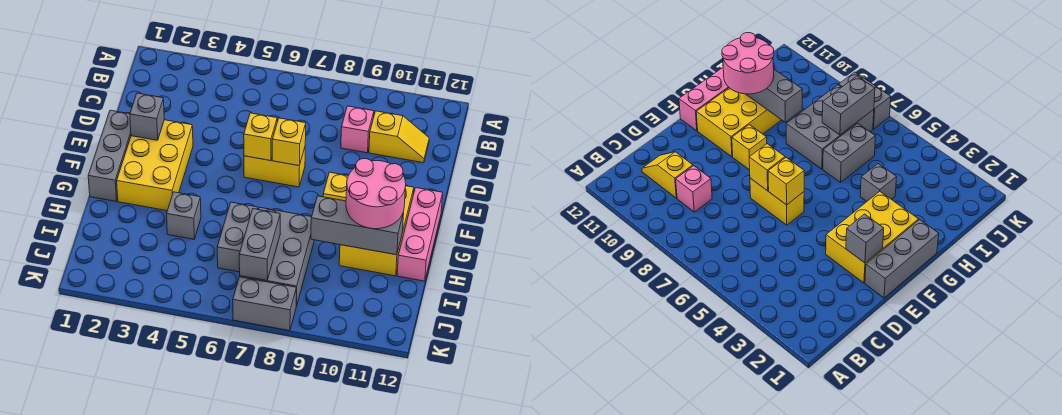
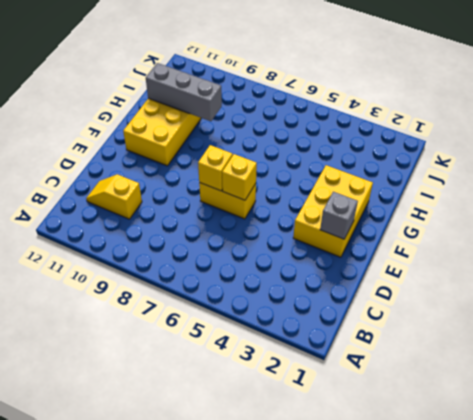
none -> pink brick C9 level 1
none -> grey brick E1:G1 level 1
none -> yellow brick F9 level 1

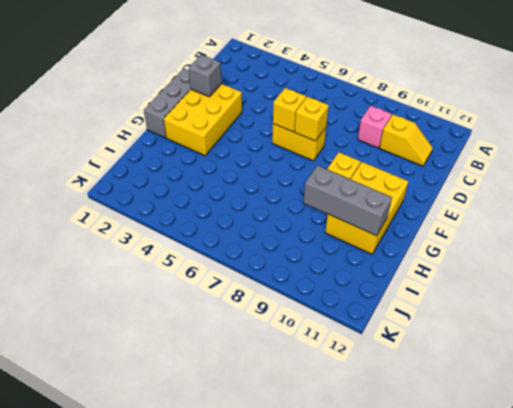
none -> pink brick F12:H12 level 1
none -> grey brick H4 level 1
none -> grey brick H6:I6 level 1

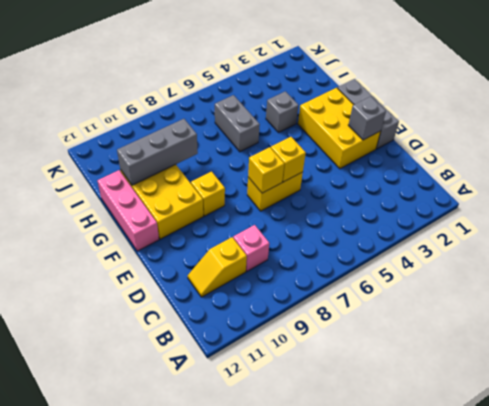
none -> grey brick H7:J8 level 1
none -> grey brick K7:K8 level 1
none -> grey brick I7:J7 level 2

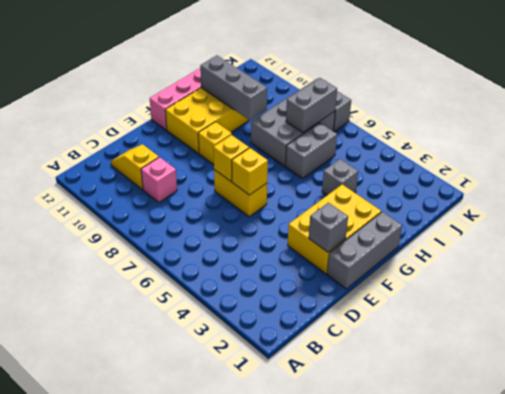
none -> pink round brick G10:H11 level 3

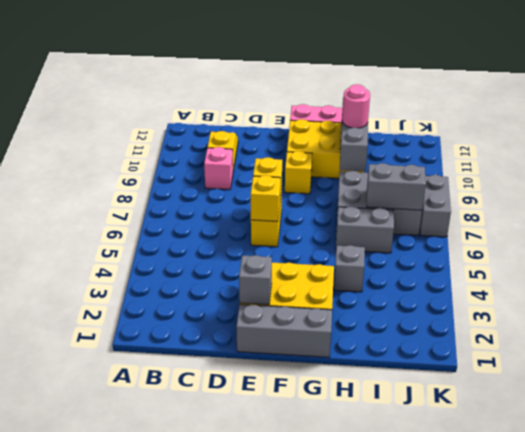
pink round brick H10 level 3 -> pink round brick G10:H11 level 3

